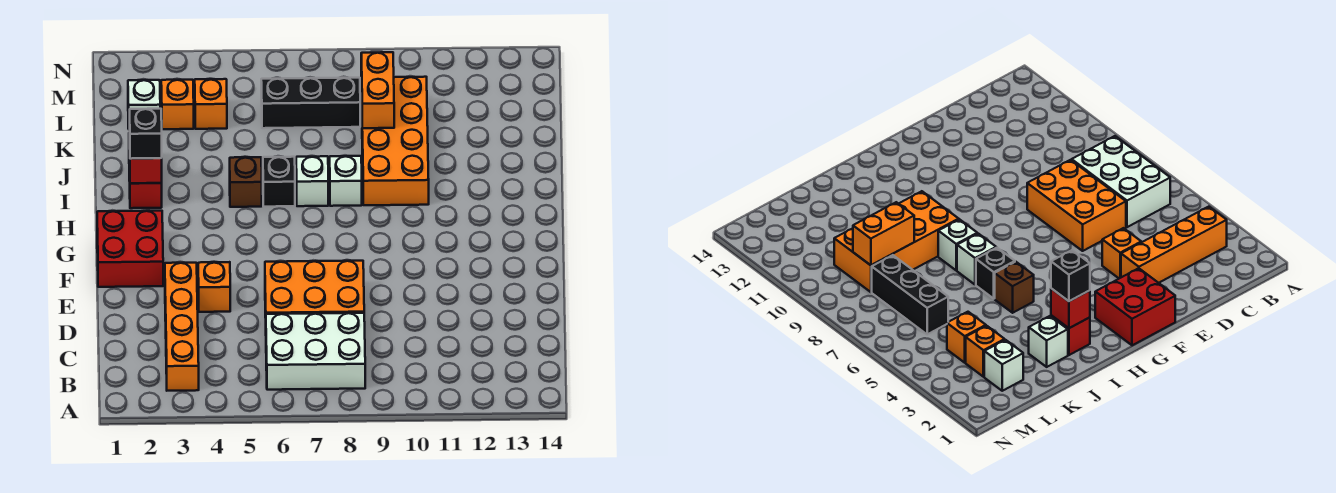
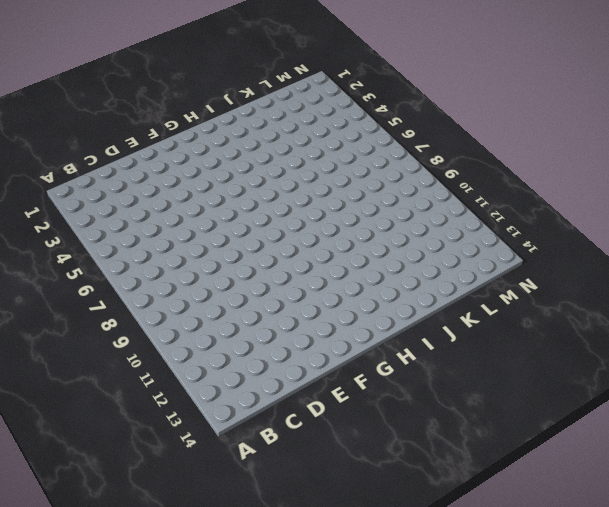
none -> orange brick B3:E3 level 1
none -> white brick B6:C8 level 1
none -> orange brick D6:E8 level 1

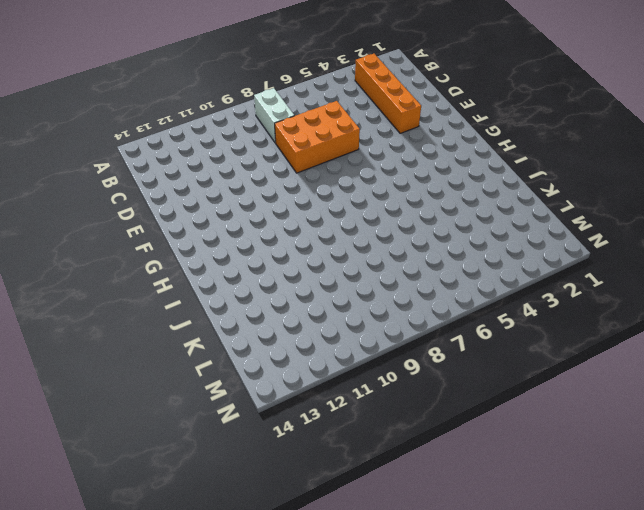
white brick B8:C8 level 1 -> white brick B6:C8 level 1
none -> orange brick E4 level 1
none -> red brick F1:G2 level 1
none -> red brick I2 level 1

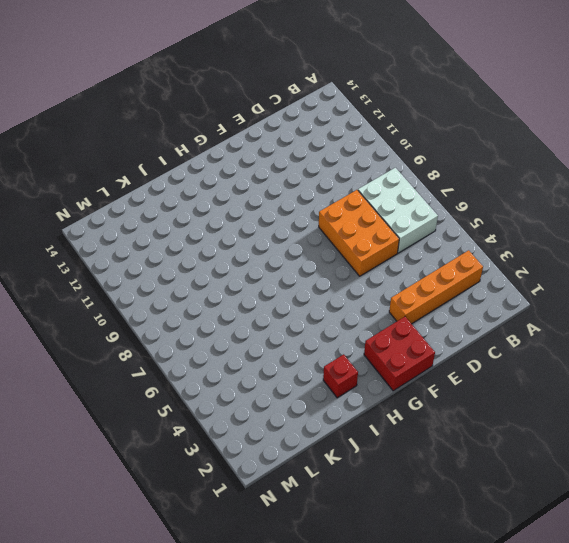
none -> orange brick E4 level 1
none -> brown brick I5 level 1
none -> black brick I6 level 1

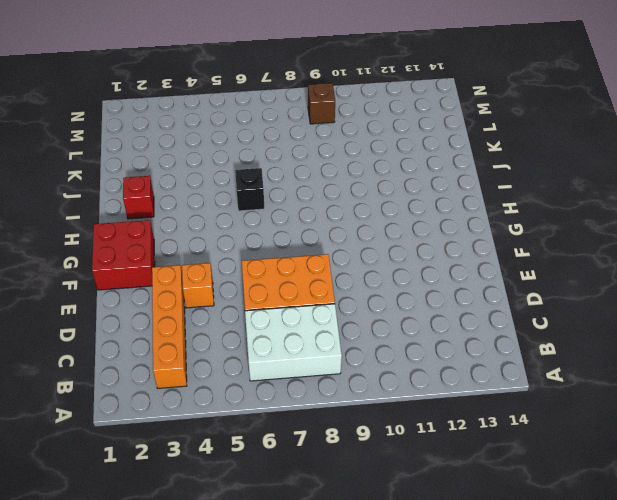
brown brick M9 level 1 -> brown brick I5 level 1
none -> white brick I7 level 1
none -> white brick I8 level 1
none -> orange brick I9:L10 level 1

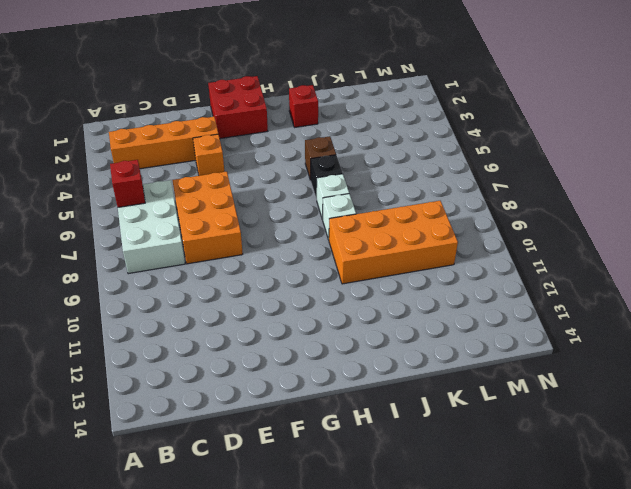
red brick B6 level 2 -> red brick I2 level 2
none -> white brick J2 level 1
none -> white brick L2 level 1
none -> orange brick L3 level 1

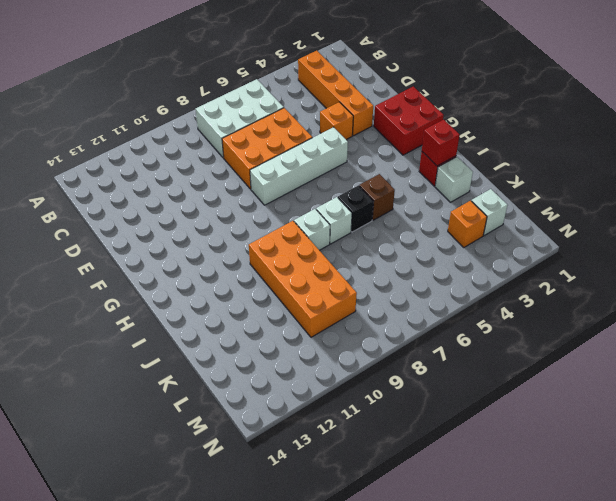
white brick F5:F8 level 1 -> none
none -> orange brick L4 level 1
none -> black brick L6:L8 level 1
none -> orange brick K9:L9 level 2

